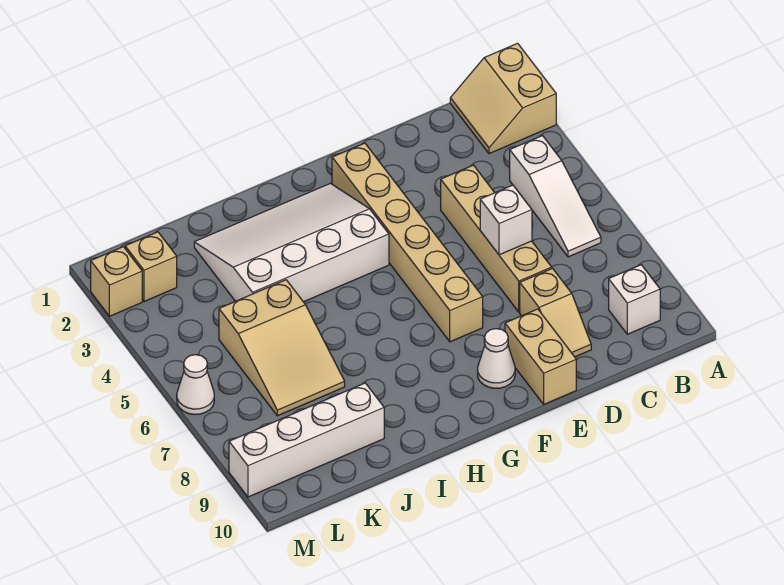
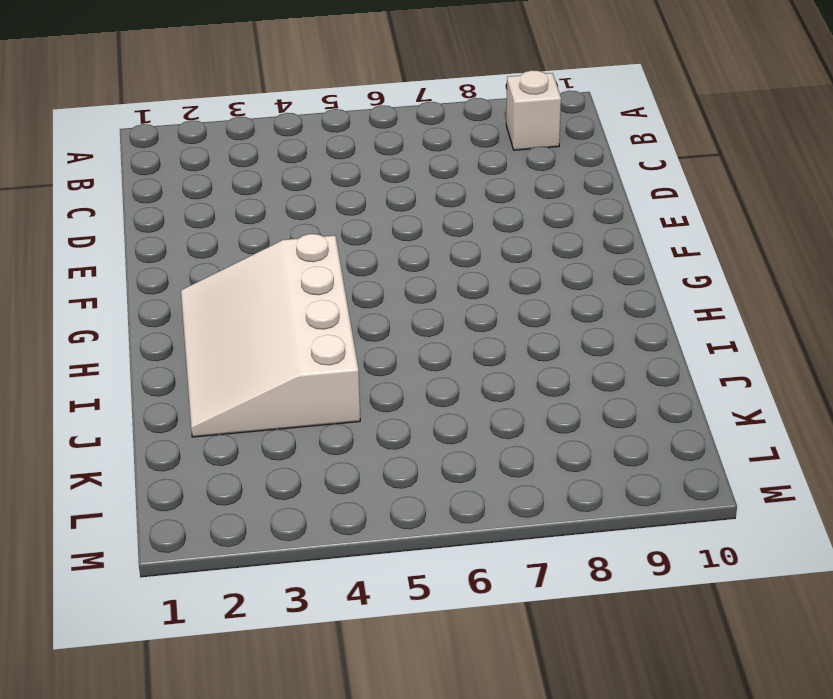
none -> tan slope A1:B2 level 1 top A
none -> white slope B4:B6 level 1 top 4
none -> tan brick D4:D7 level 1

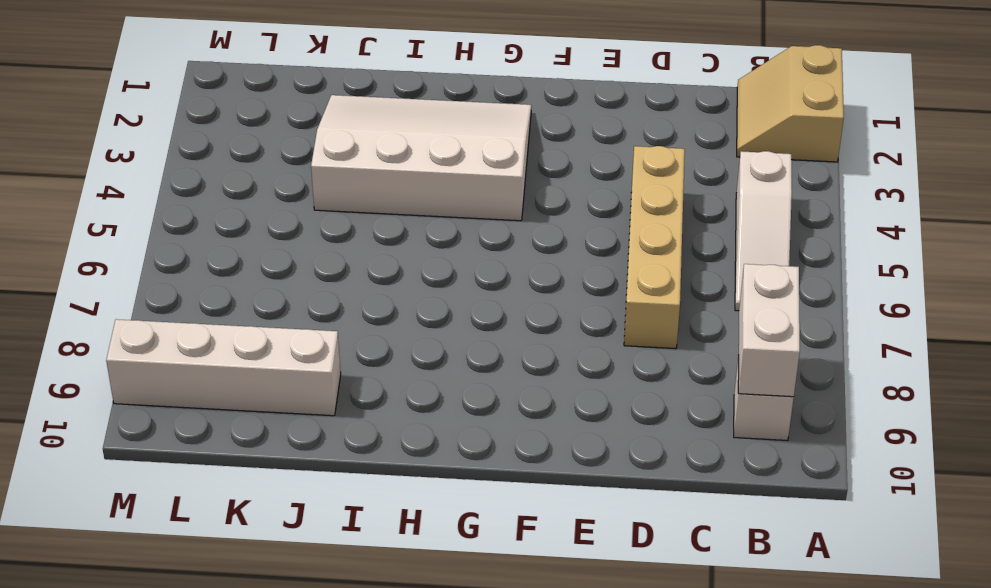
white brick B8:B9 level 2 -> none
none -> tan slope D8:D9 level 1 top 8
none -> tan brick E9:E10 level 1
none -> tan brick F2:F7 level 1

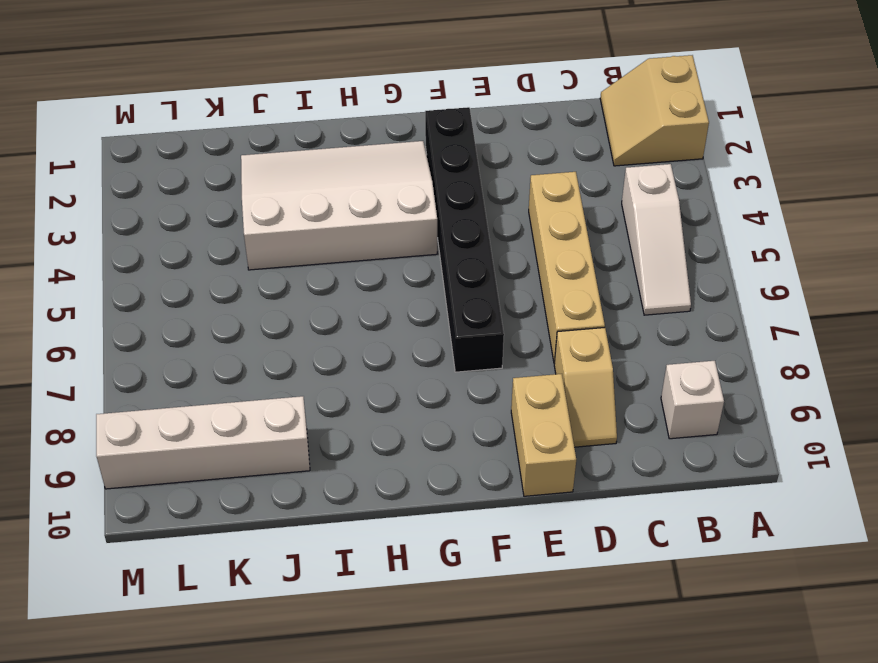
black brick F2:F7 level 1 -> tan brick F2:F7 level 1
none -> white cone F9 level 1
none -> tan slope J5:K7 level 1 top 5
none -> tan brick L2 level 1

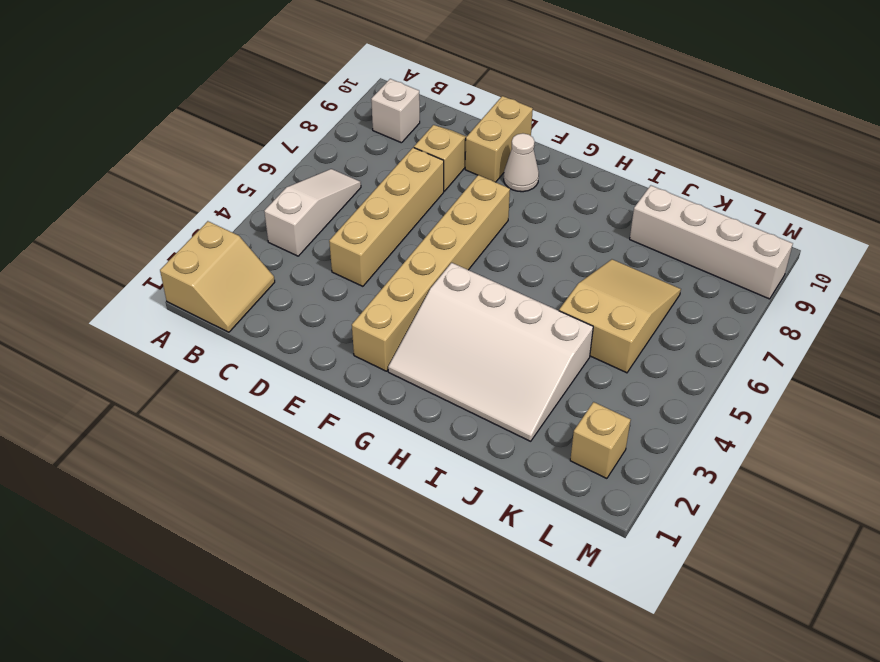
none -> tan brick M2 level 1
none -> white cone M6 level 1
none -> white brick D6 level 2

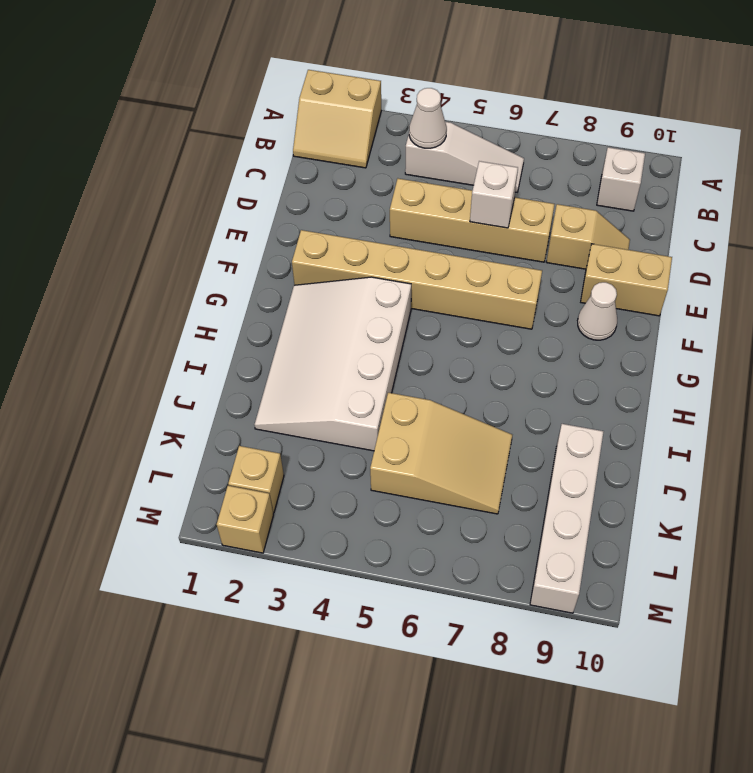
white cone B4 level 2 -> white cone M6 level 1

